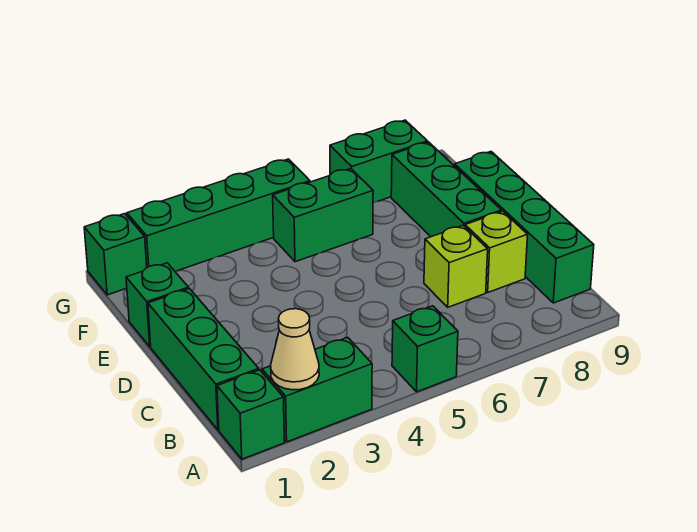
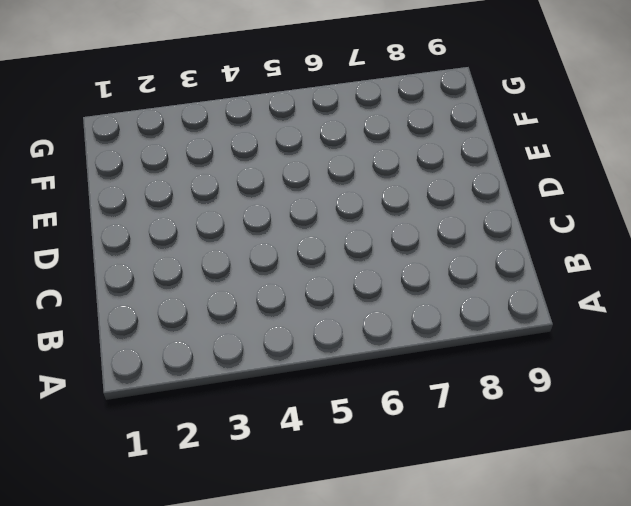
none -> green brick A1 level 1
none -> green brick A2:A3 level 1
none -> green brick A5 level 1

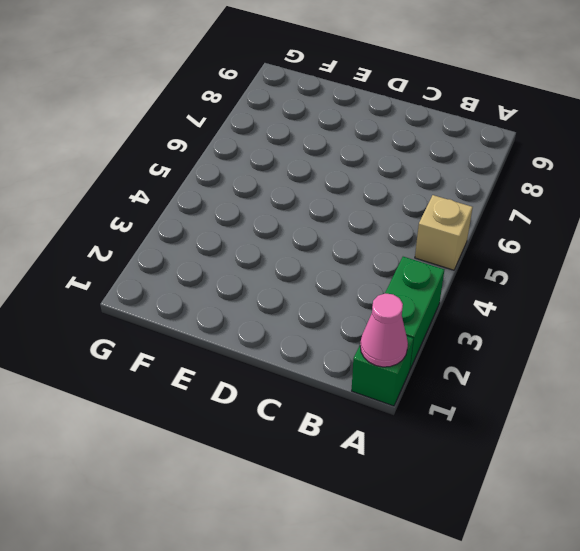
pink cone A1 level 2 -> none
tan brick A5 level 1 -> green brick A5 level 1
none -> green brick B1:D1 level 1
none -> green brick B9:E9 level 1
none -> lime brick C7 level 1

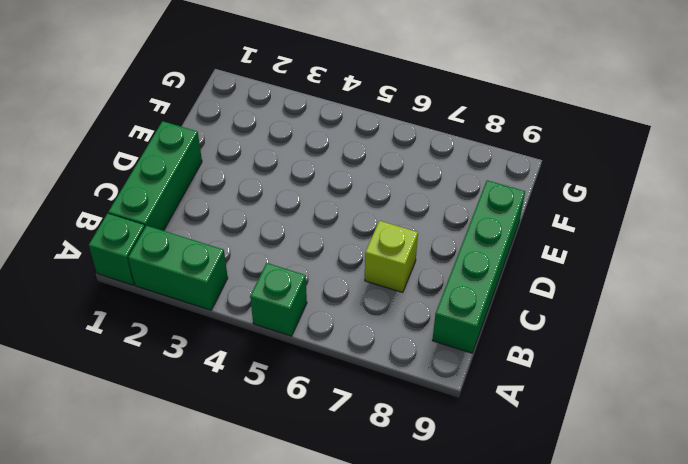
none -> lime brick C8 level 1
none -> green brick D8:F8 level 1
none -> green brick E1 level 1

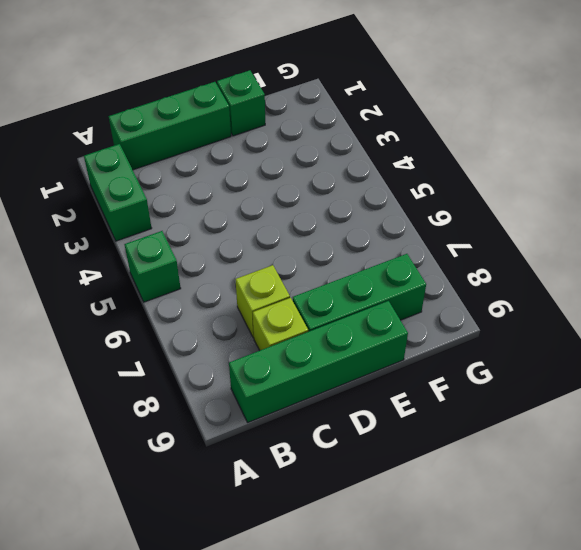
none -> green brick A1 level 1
none -> green brick F5:F6 level 1
none -> green brick G1 level 1

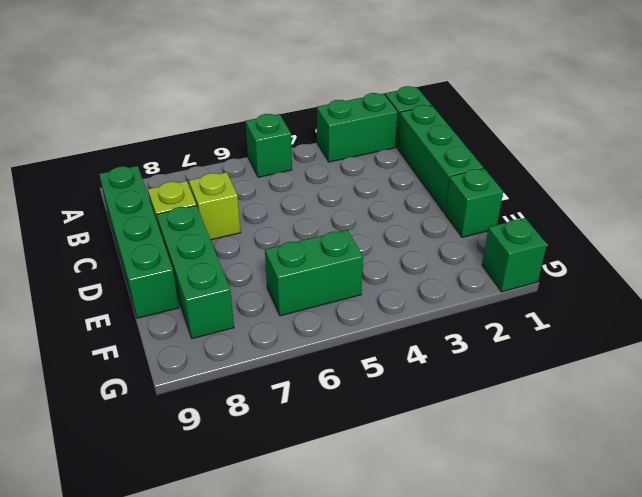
none -> green brick G2:G5 level 1
none -> green brick G7:G8 level 1
none -> tan cone A2 level 2

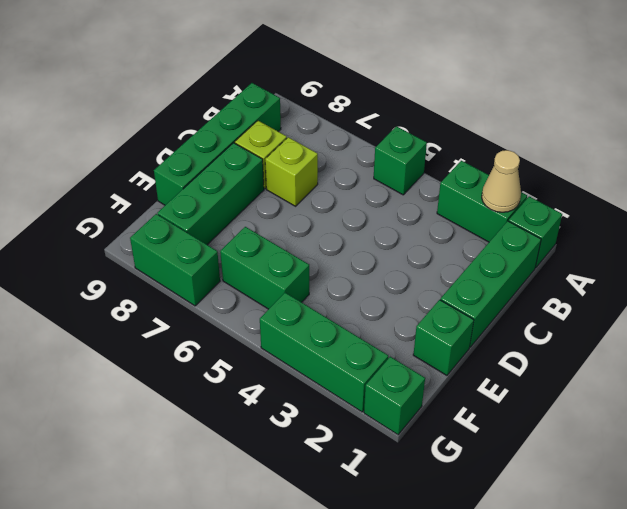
green brick G2:G4 level 1 -> green brick G2:G5 level 1

